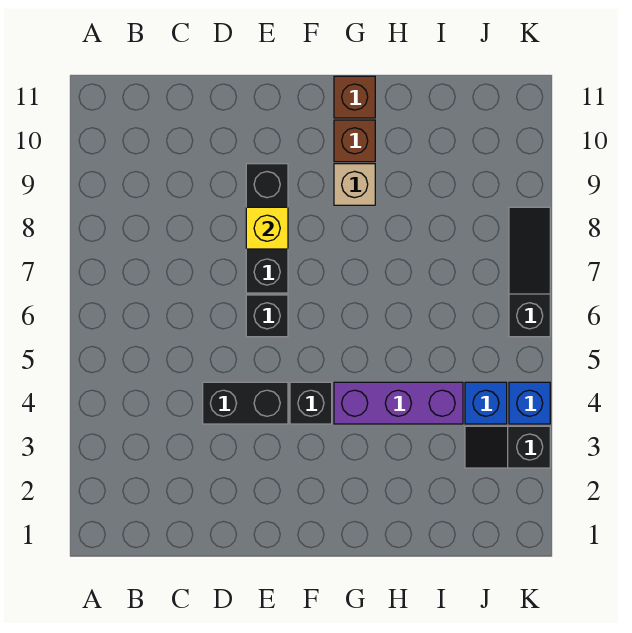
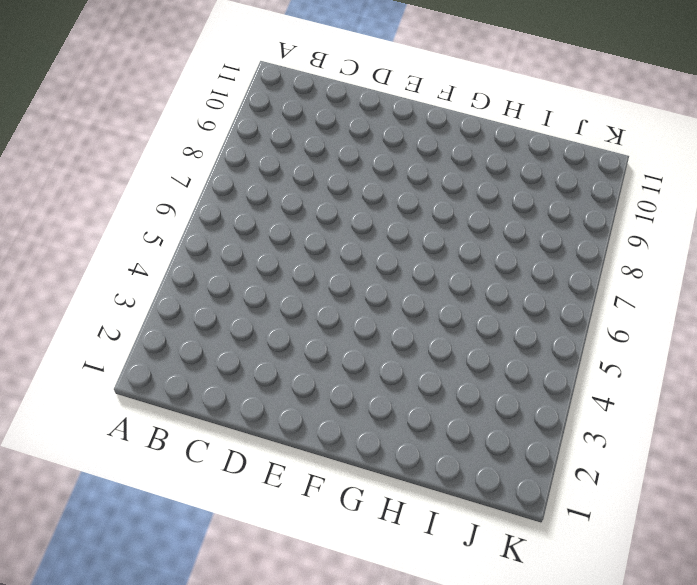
none -> black brick D4:E4 level 1
none -> black brick E6 level 1
none -> black brick E7:E9 level 1

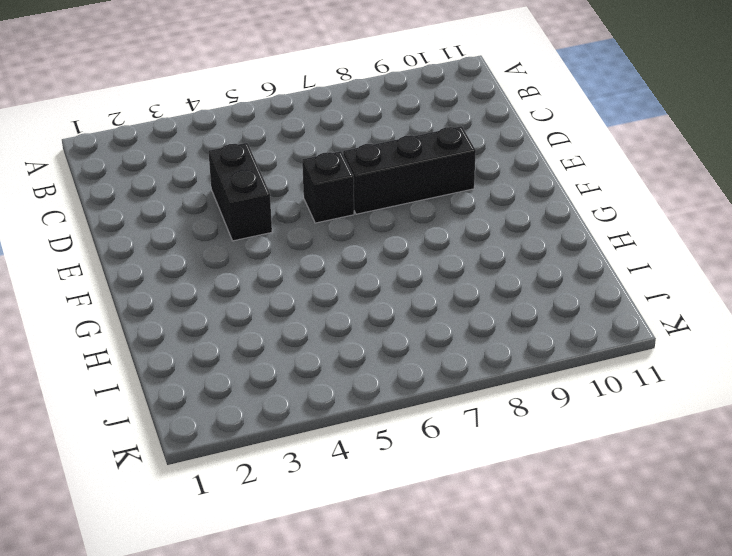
none -> black brick F4 level 1
none -> purple brick G4:I4 level 1
none -> tan brick G9 level 1

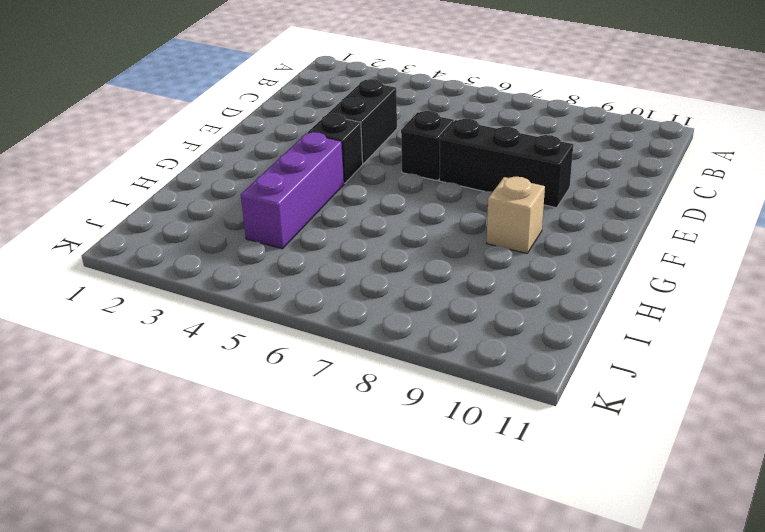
none -> brown brick G10 level 1
none -> brown brick G11 level 1
none -> black slope J3:K3 level 1 top K

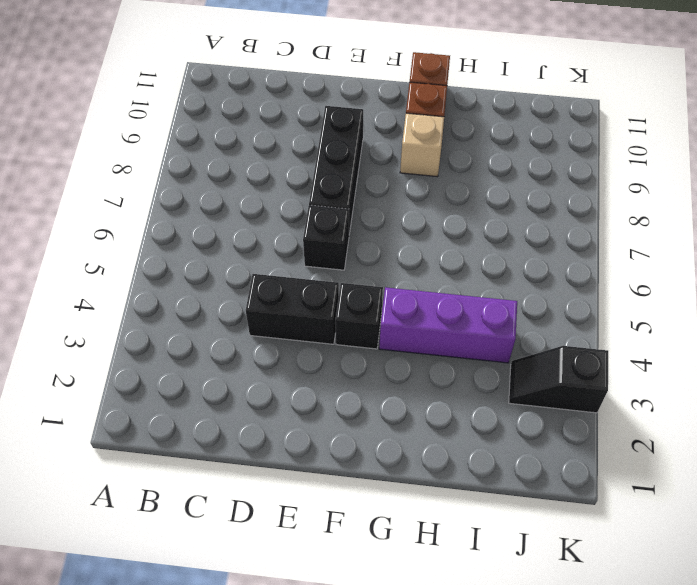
none -> blue brick J4 level 1
none -> blue brick K4 level 1
none -> black slope K6:K8 level 1 top 6

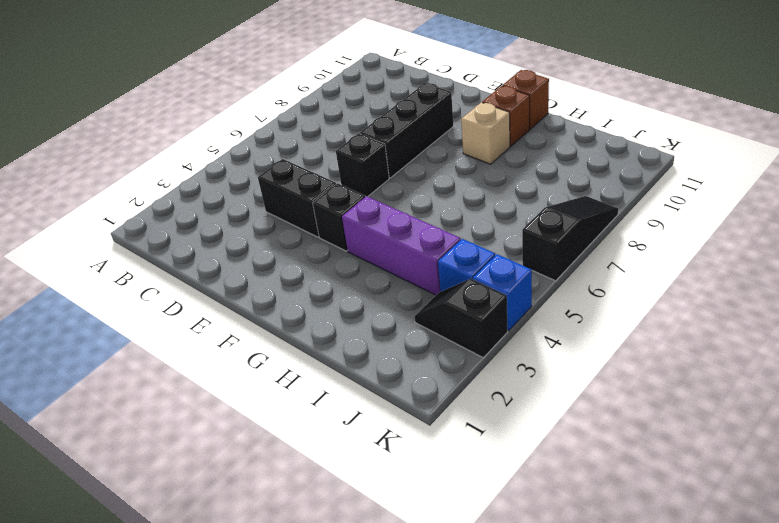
none -> yellow brick E8 level 2

